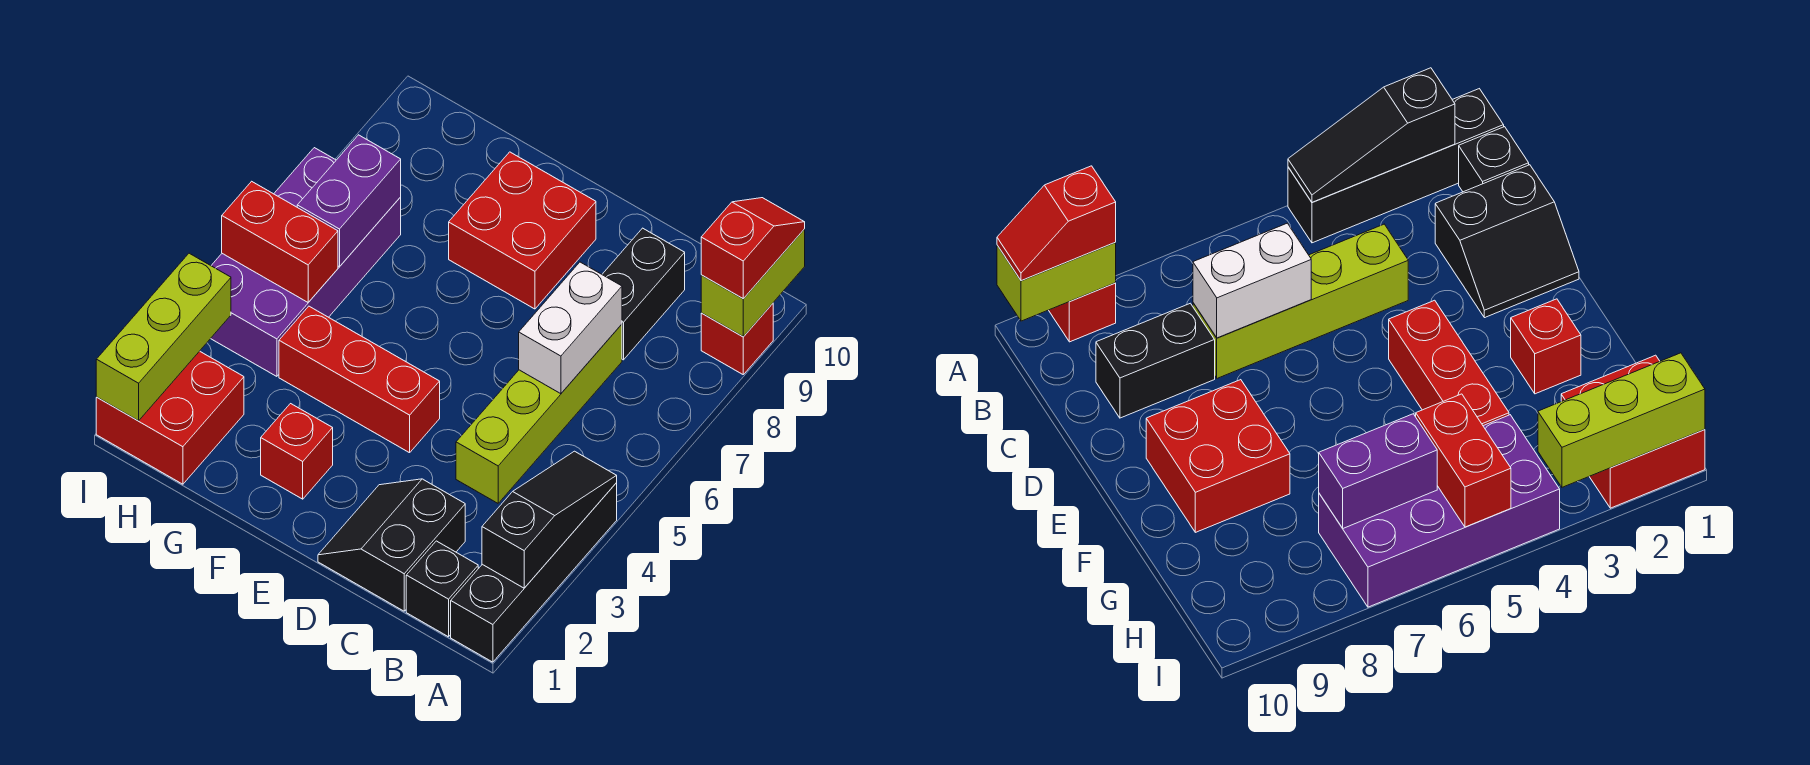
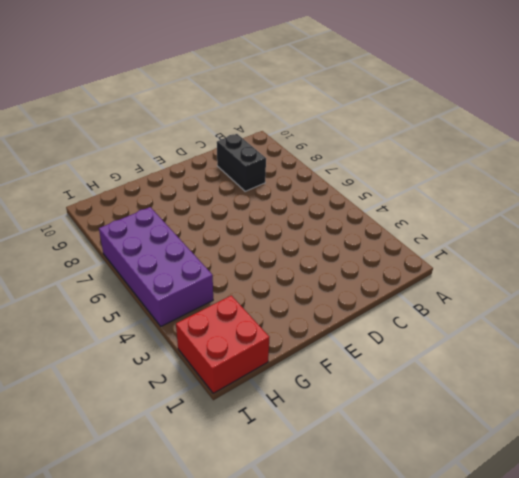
none -> black brick A1:A4 level 1
none -> red brick A9 level 1
none -> black brick B1 level 1

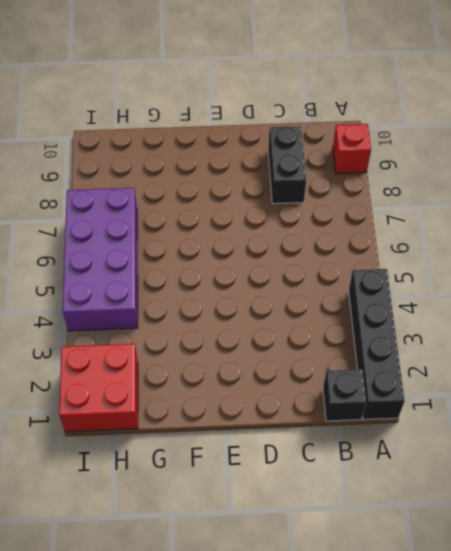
none -> black slope C1:D2 level 1 top C
none -> lime brick C4:C7 level 1
none -> red brick E4:G4 level 1

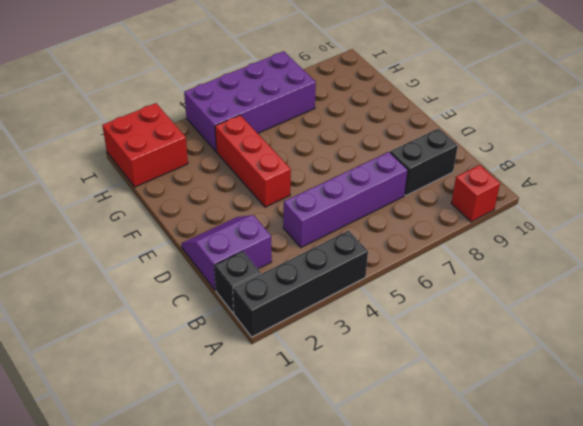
purple slope C1:D2 level 1 top C -> black slope C1:D2 level 1 top C
purple brick C4:C7 level 1 -> lime brick C4:C7 level 1
none -> red brick E8:F9 level 1
none -> red brick F2 level 1
none -> black slope A2:A4 level 2 top 2

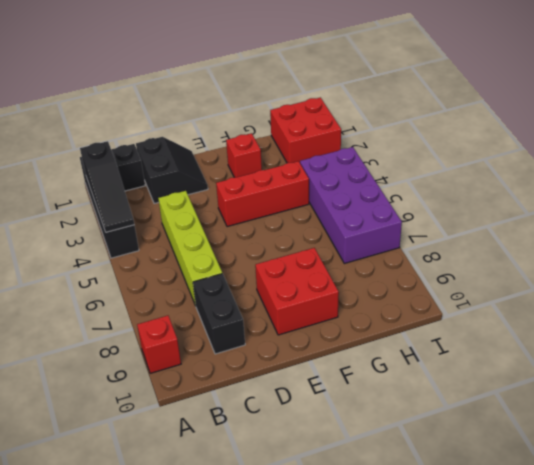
none -> lime brick A9:A10 level 2
none -> white brick C6:C7 level 2
none -> red brick H5:I5 level 2

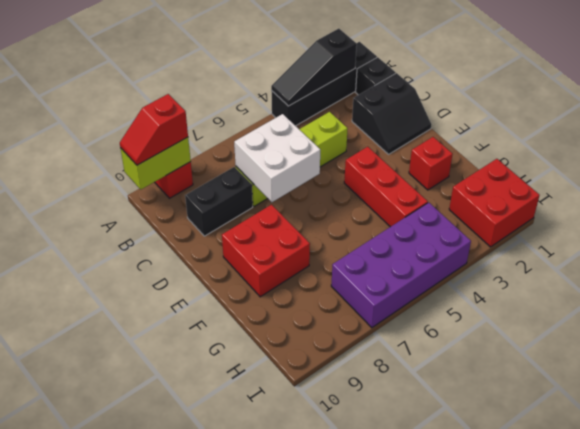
white brick C6:D7 level 2 -> white brick C6:C7 level 2
none -> red brick H5:I5 level 2
none -> purple brick H6:H7 level 2
none -> lime brick I1:I3 level 2

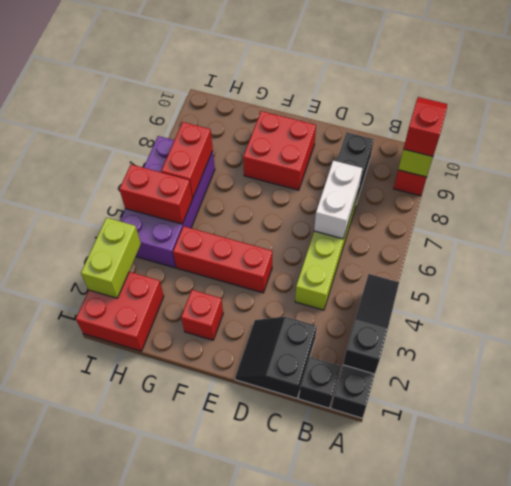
red brick H6:H7 level 2 -> purple brick H6:H7 level 2
lime brick I2:I3 level 2 -> lime brick I1:I3 level 2

